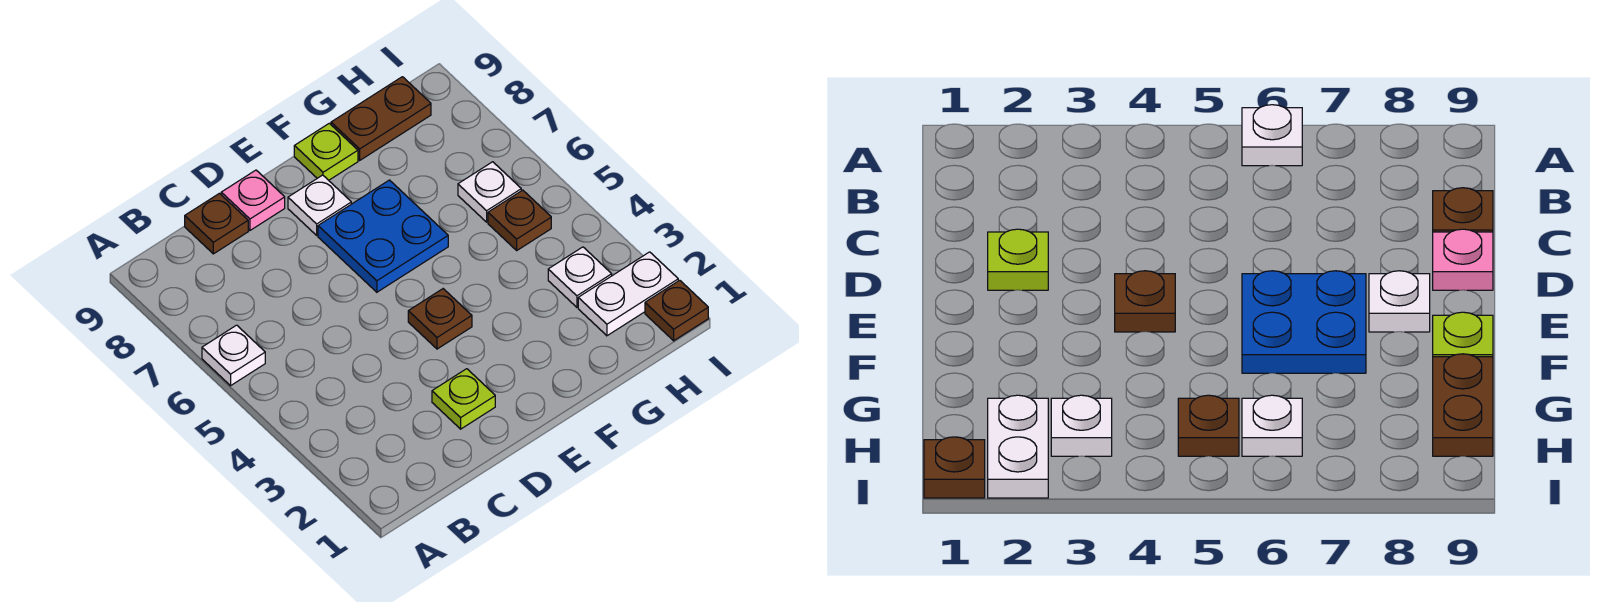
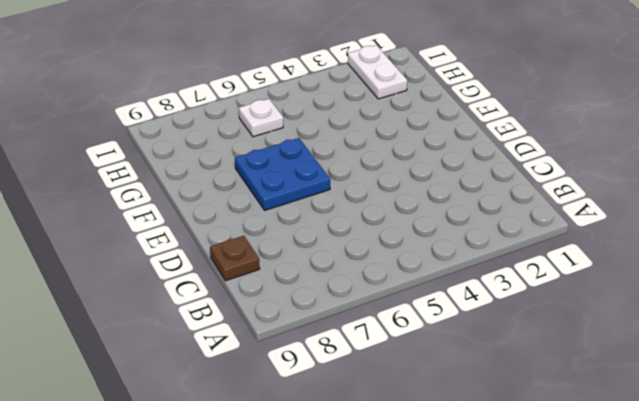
none -> white plate A6 level 1
none -> lime plate D2 level 1
none -> pink plate D9 level 1

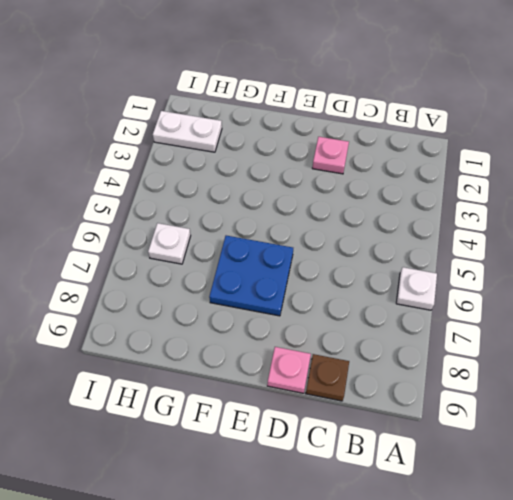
pink plate D2 level 1 -> lime plate D2 level 1
none -> brown plate E4 level 1
none -> white plate E8 level 1
none -> lime plate F9 level 1

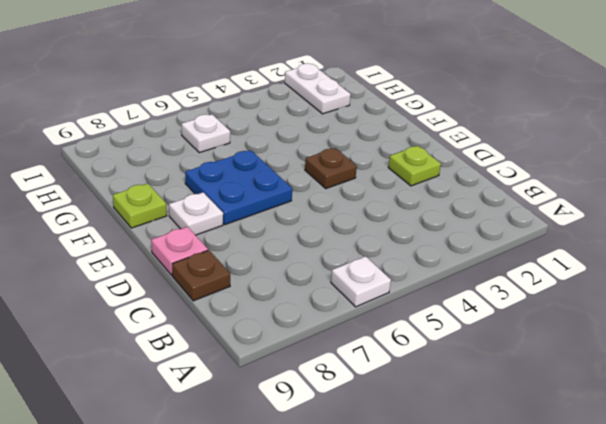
none -> brown plate G9:H9 level 1
none -> white plate H3 level 1
none -> brown plate H5 level 1

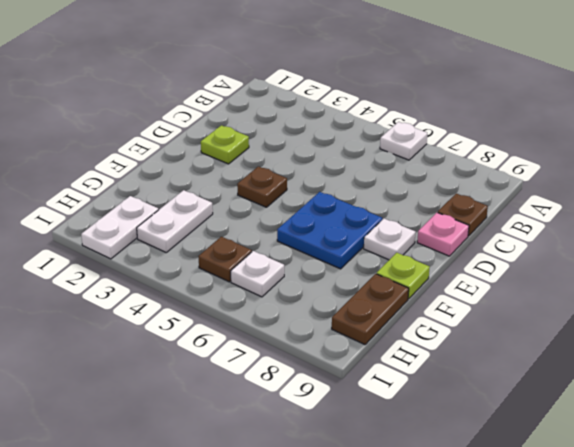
white plate G3:H3 level 1 -> white plate H3 level 1
none -> brown plate I1 level 1

